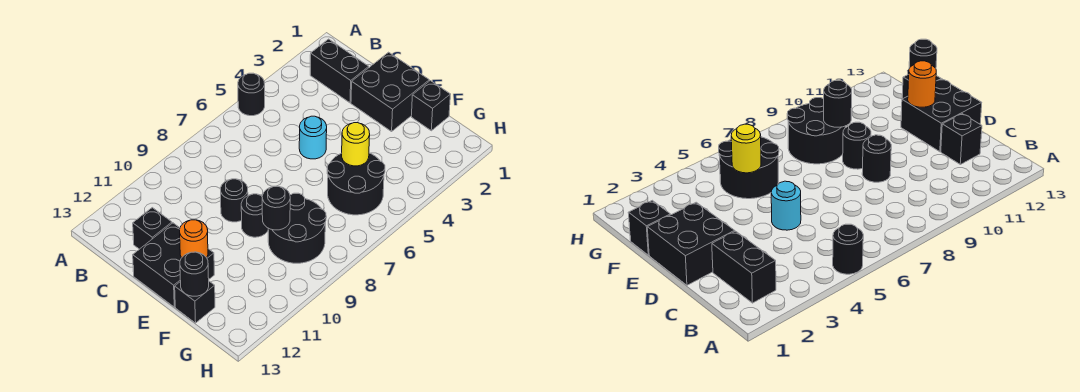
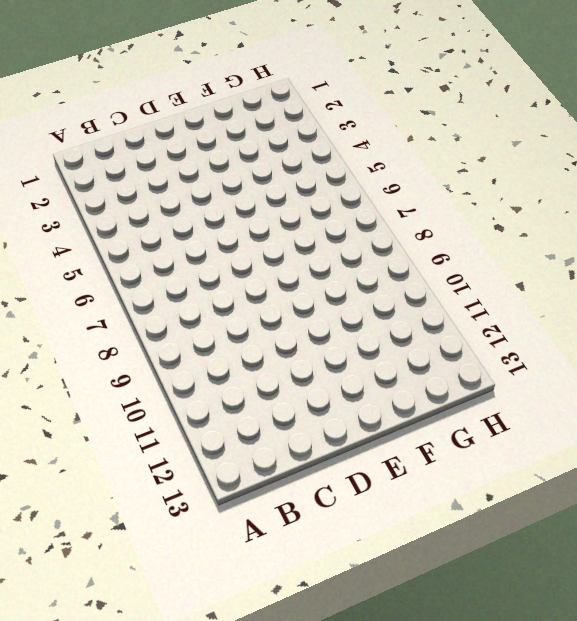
none -> black round brick A5 level 1
none -> black brick B2:C2 level 1
none -> black brick C12 level 1

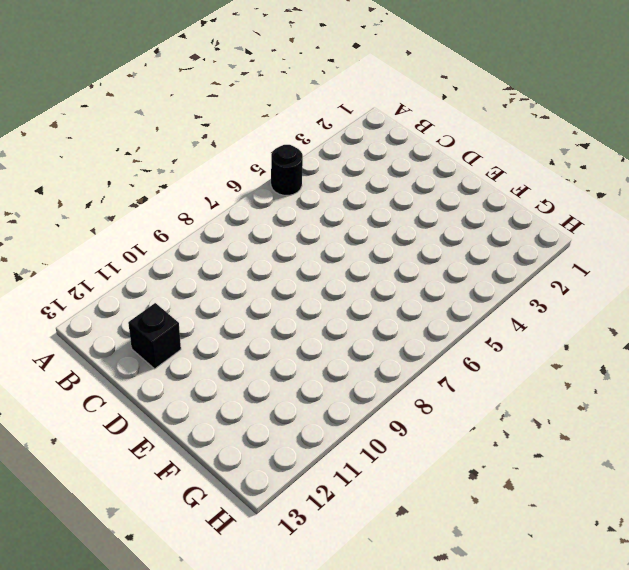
none -> black brick B2:C2 level 1
none -> black brick D1:E2 level 1
none -> cyan round brick D5 level 1

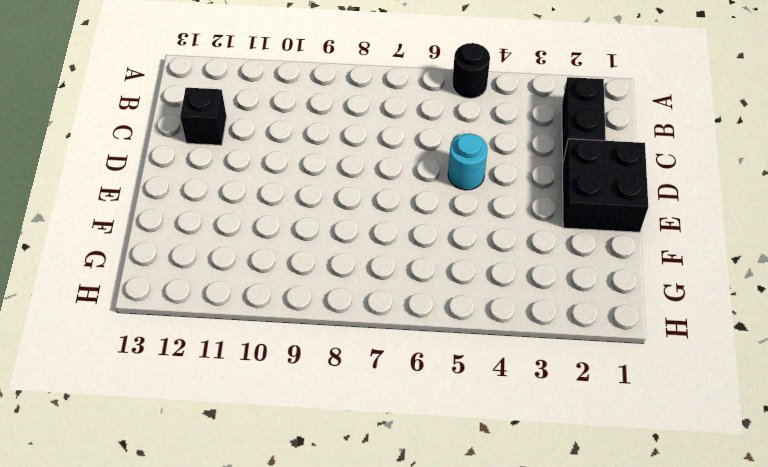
none -> black round brick D9 level 1
none -> black brick D12:E13 level 1
none -> black round brick E9 level 1

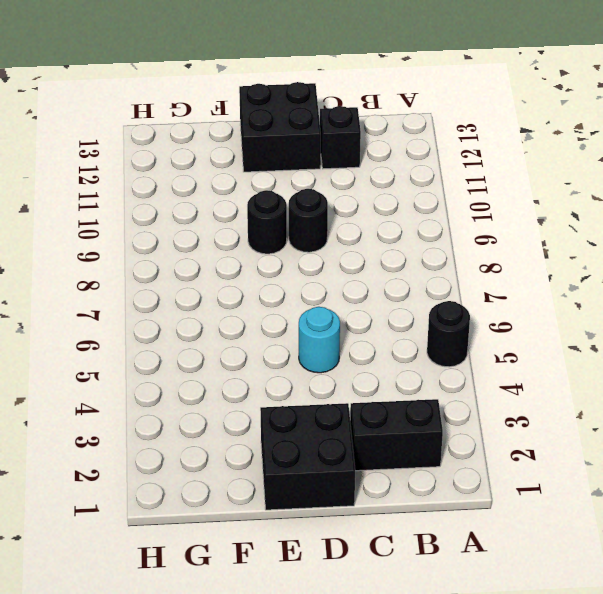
none -> black brick F1 level 1
none -> black round brick F5:G6 level 1
none -> black round brick F8:G9 level 1

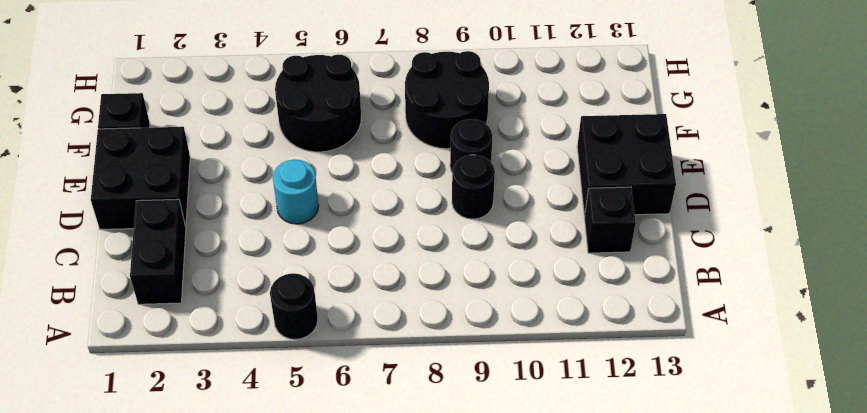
none -> black brick F13 level 1
none -> orange round brick E12 level 2
none -> yellow round brick F5 level 2

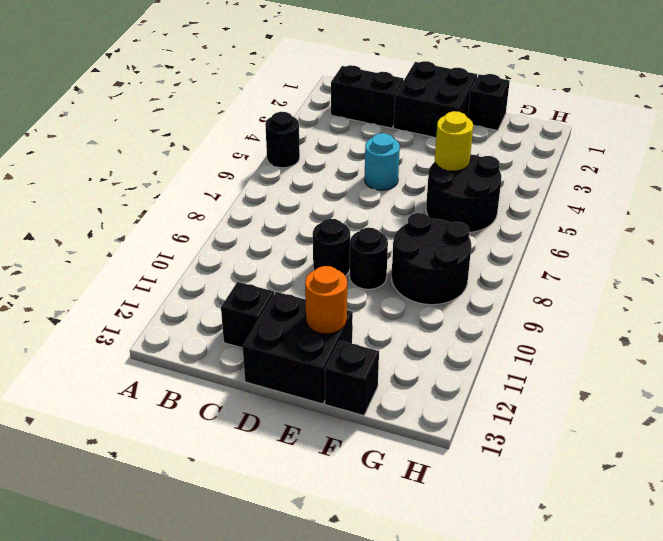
none -> black round brick F9 level 2
none -> black round brick F13 level 2

